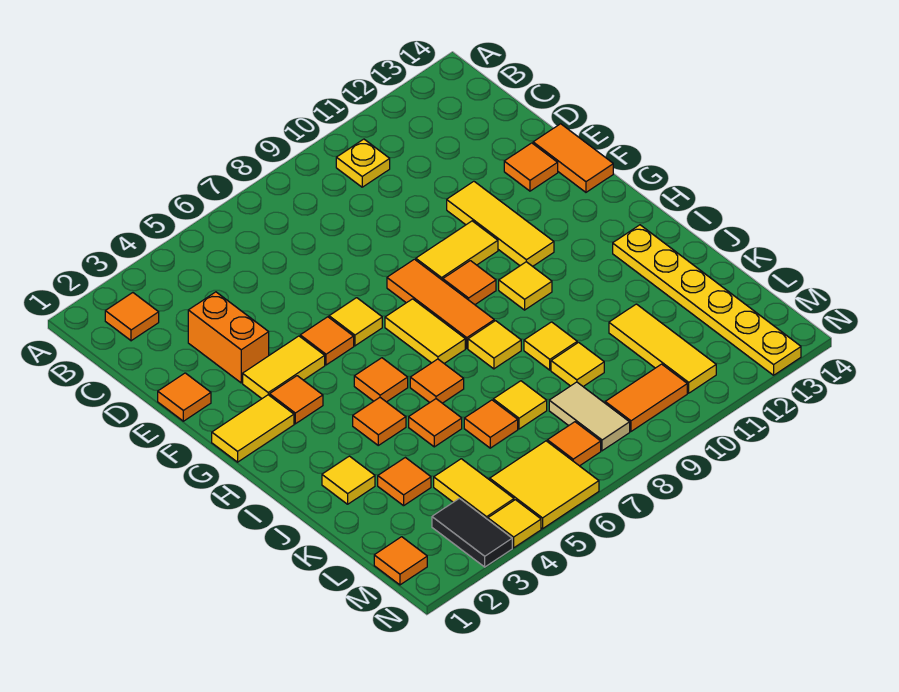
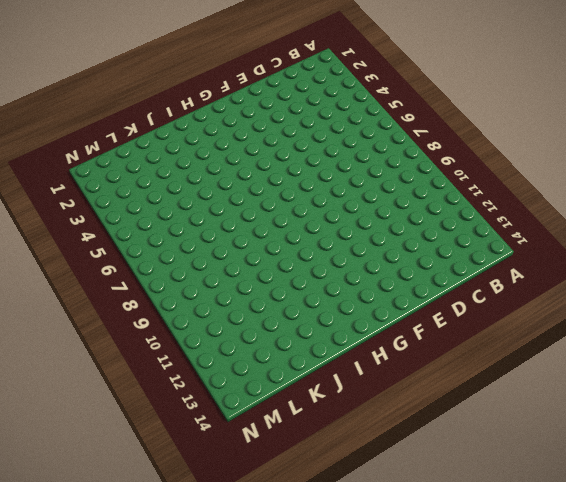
none -> orange tile B2 level 1
none -> yellow plate B10 level 1
none -> orange brick D3:E3 level 1
none -> orange tile E1 level 1

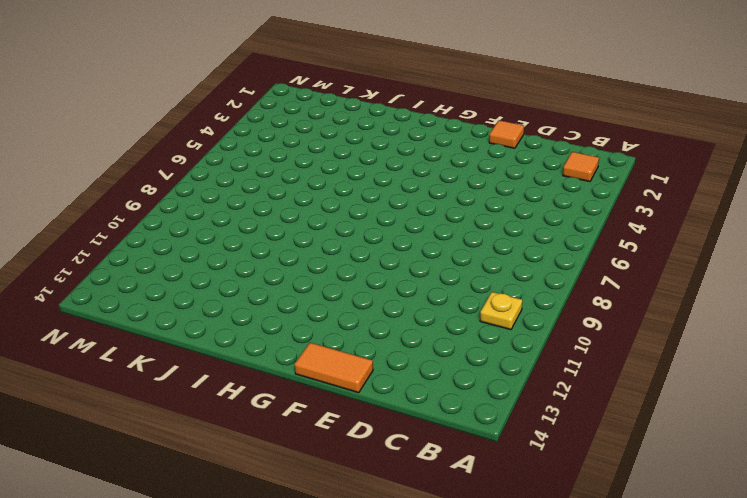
none -> orange brick D3:E3 level 1
none -> yellow tile E11:G11 level 1
none -> orange tile E13 level 1
none -> yellow tile F3:F4 level 1

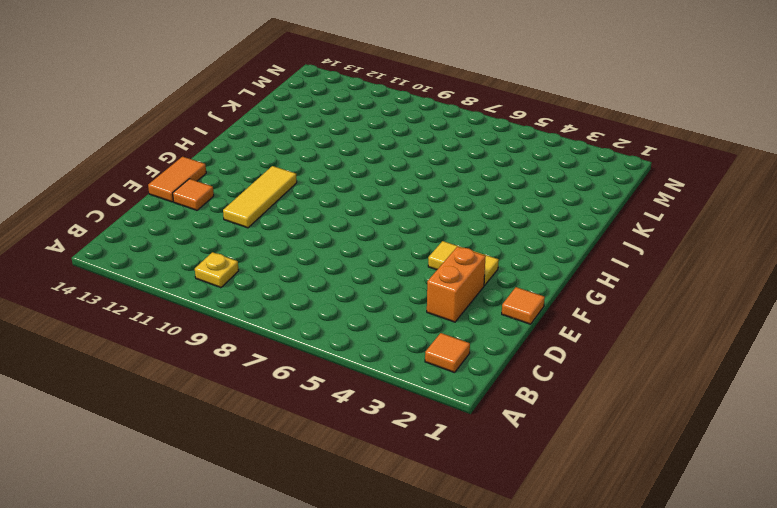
none -> orange tile F5 level 1
none -> yellow tile F6 level 1
none -> orange tile F8:H8 level 1
none -> yellow tile F9:F10 level 1

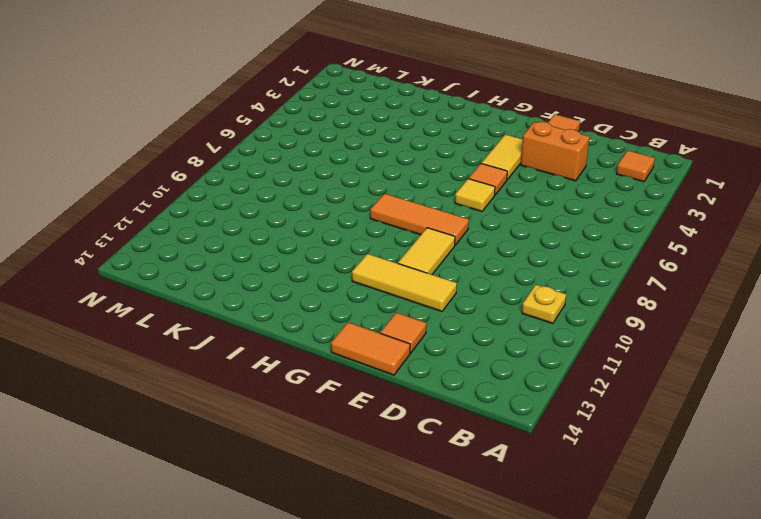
none -> yellow tile G1:G2 level 1
none -> orange tile G3 level 1
none -> yellow tile G7:H7 level 1
none -> orange tile G9 level 1

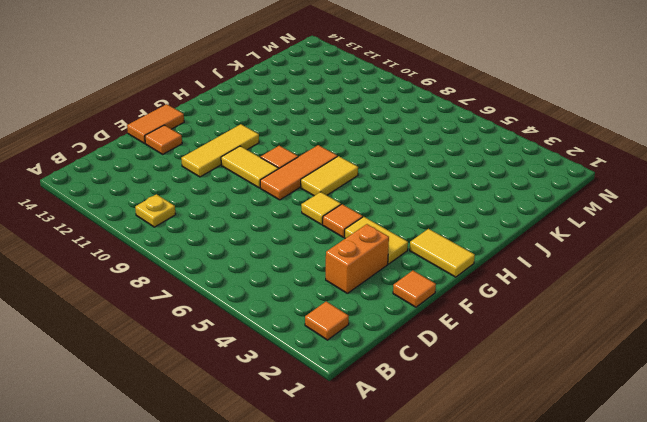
none -> orange tile G3 level 1
none -> orange tile H5 level 1
none -> yellow tile H10 level 1
none -> orange tile I4 level 1

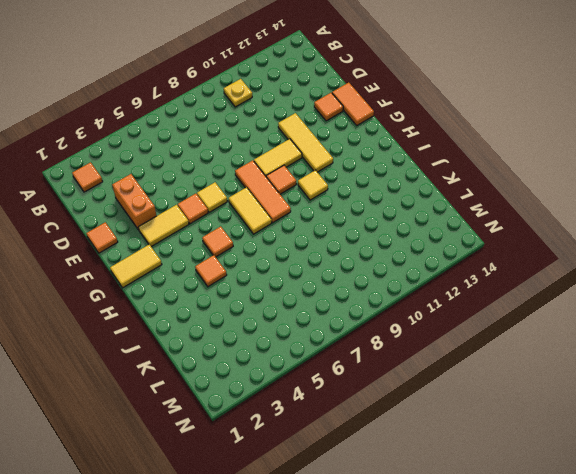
none -> orange tile G3 level 1
none -> orange tile I6 level 1
none -> yellow tile I8 level 1
none -> yellow plate I13:N13 level 1

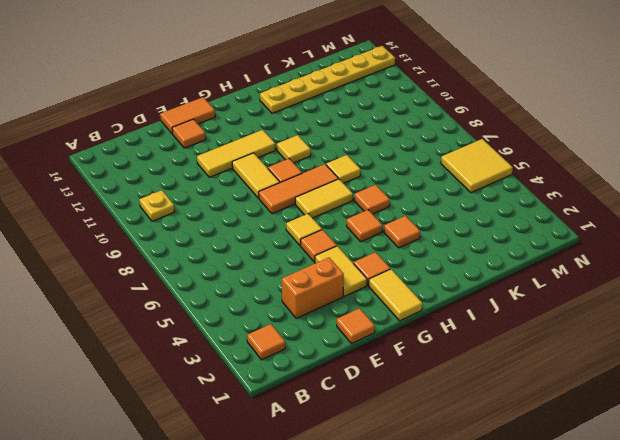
none -> yellow tile J2 level 1
none -> orange tile J5 level 1
none -> yellow tile J9 level 1
none -> orange tile K3 level 1

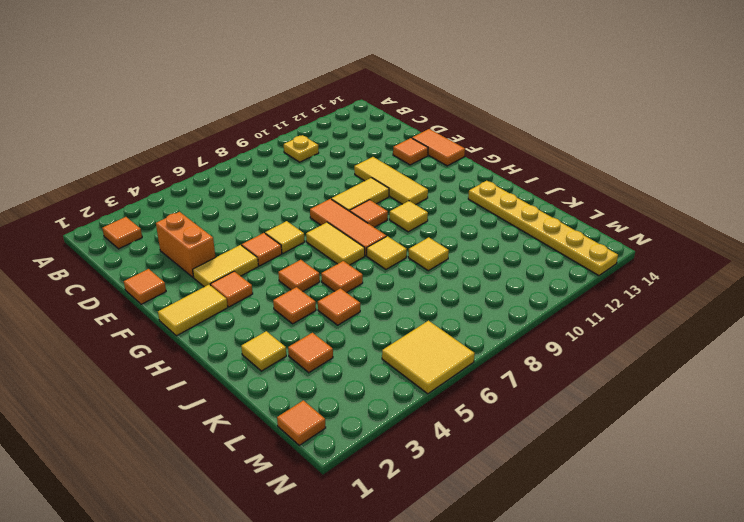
none -> orange tile K6 level 1
none -> yellow tile K7 level 1
none -> yellow tile K9 level 1
none -> yellow tile K11:M11 level 1

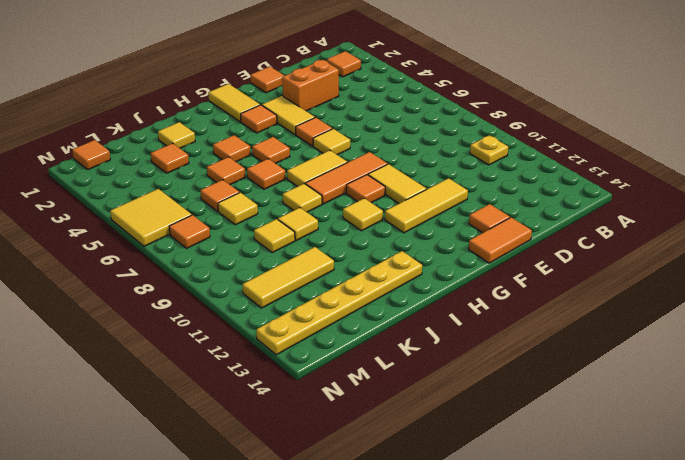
none -> yellow tile L4:M4 level 1
none -> tan tile L8:M8 level 1
none -> black tile M3:N3 level 1
none -> orange tile M9:M10 level 1

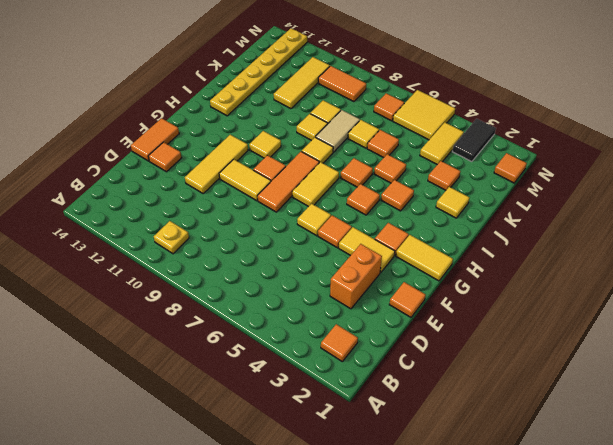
tan tile J8:K8 level 1 -> tan tile L8:M8 level 1
none -> yellow tile N4 level 1

